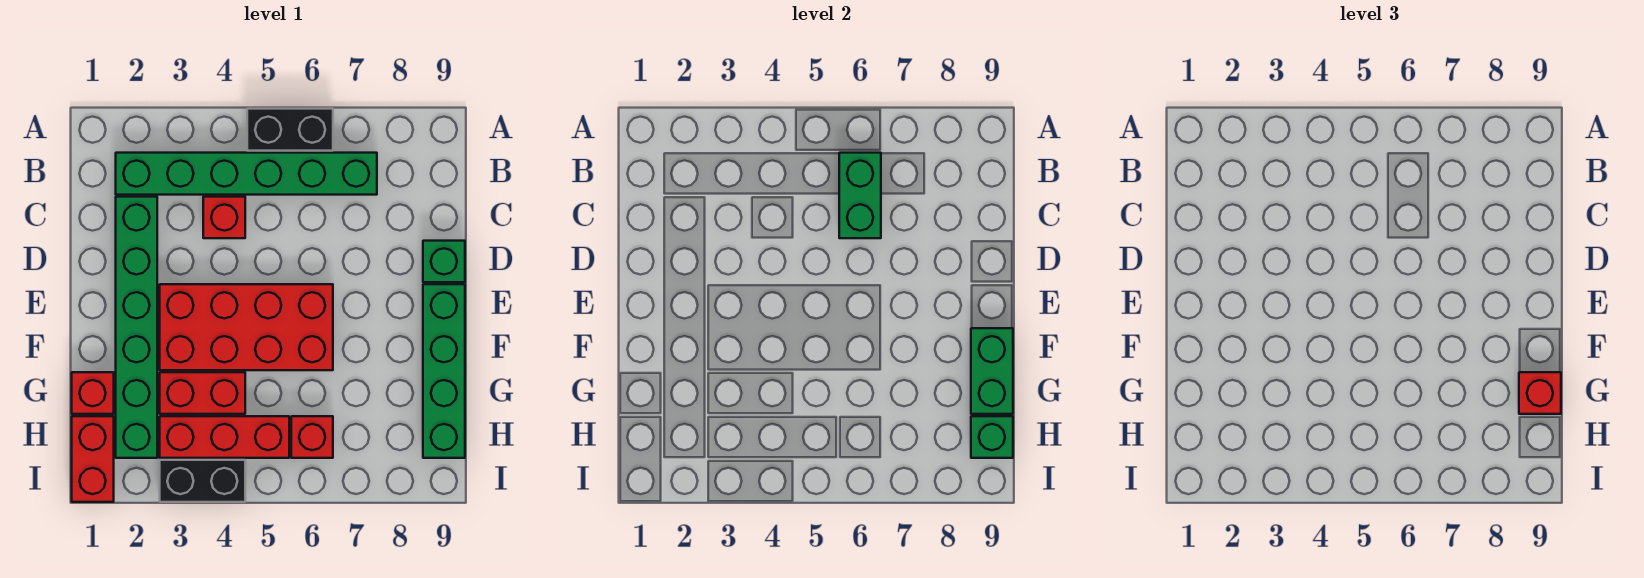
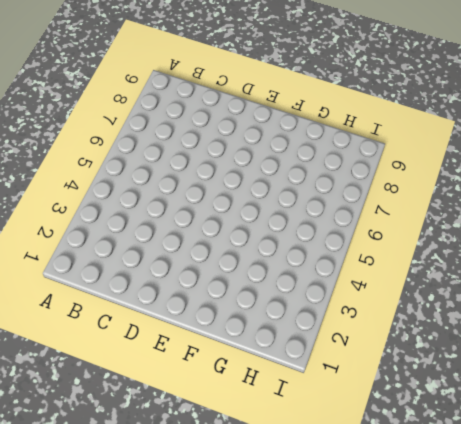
none -> black brick A5:A6 level 1
none -> green brick B2:B7 level 1
none -> green brick C2:H2 level 1

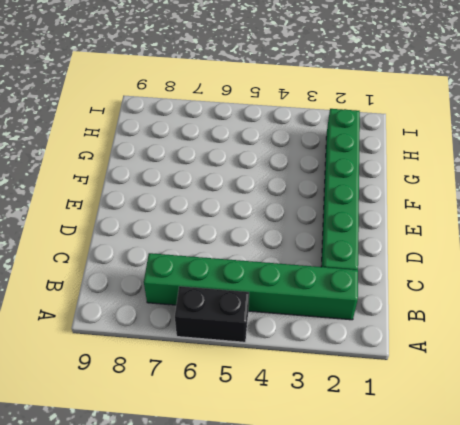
none -> red brick C4 level 1
none -> green brick D9 level 1
none -> red brick E3:F6 level 1

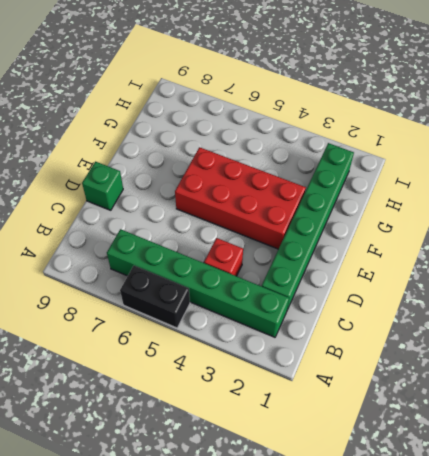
none -> green brick E9:H9 level 1
none -> red brick G1 level 1
none -> red brick G3:G4 level 1

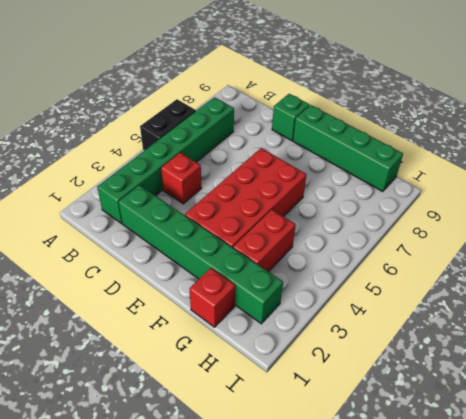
none -> red brick H1:I1 level 1
none -> red brick H3:H5 level 1
none -> red brick H6 level 1

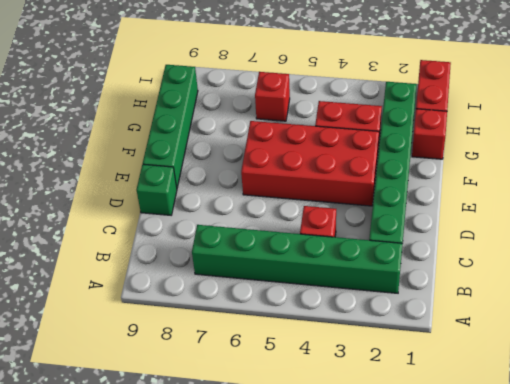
none -> black brick A5:A6 level 1
none -> red brick H3:H5 level 1
none -> black brick I3:I4 level 1

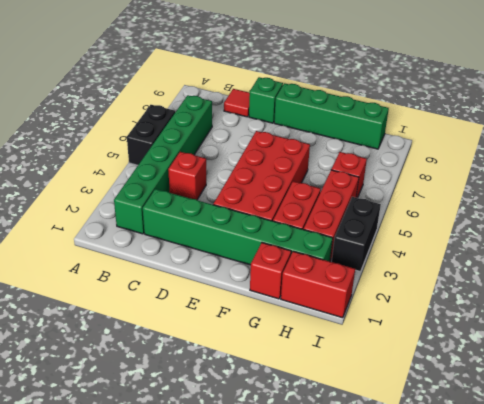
red tile C9 level 1 -> none
none -> green brick B6:C6 level 2
none -> green brick F9:G9 level 2
none -> green brick H9 level 2

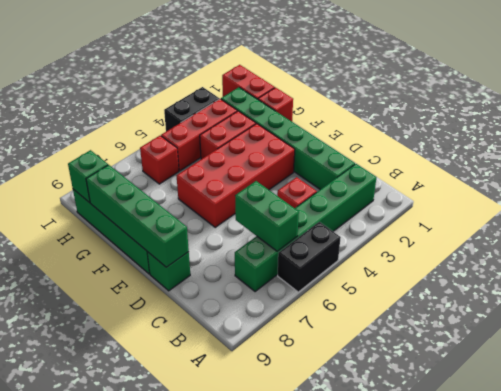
green brick D9:G9 level 2 -> green brick F9:G9 level 2
none -> red brick G9 level 3

